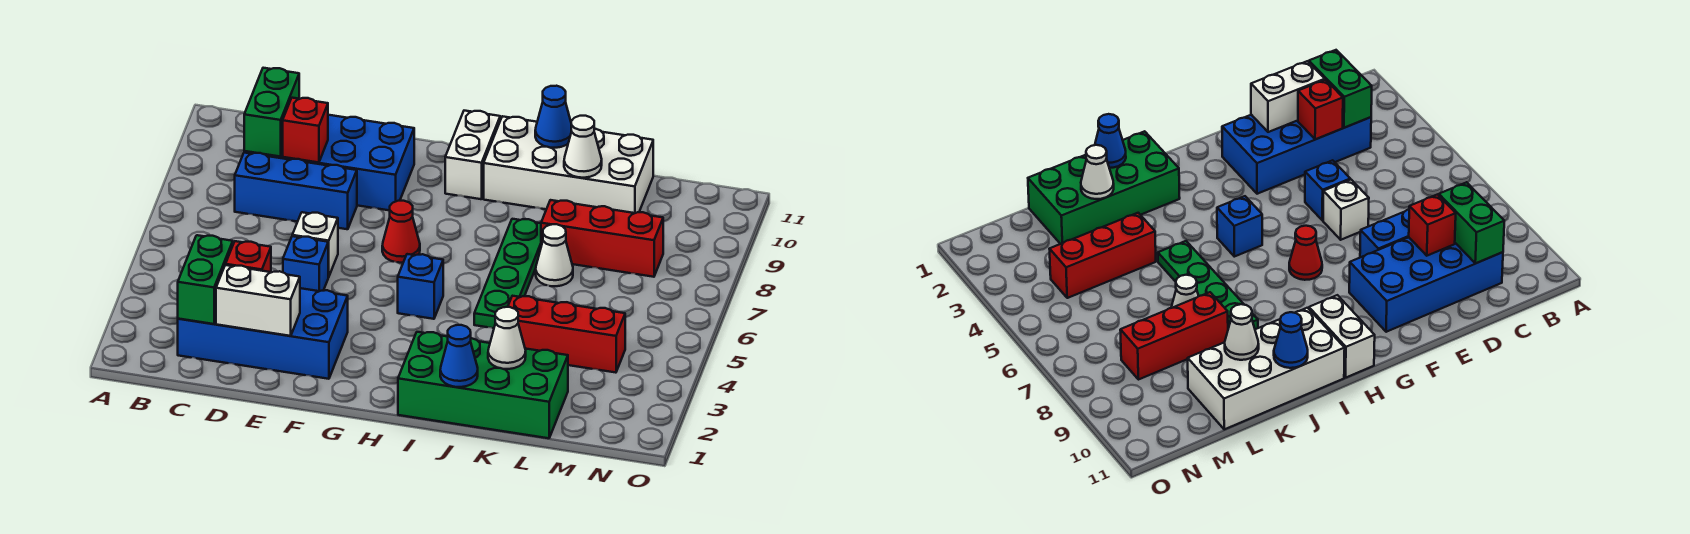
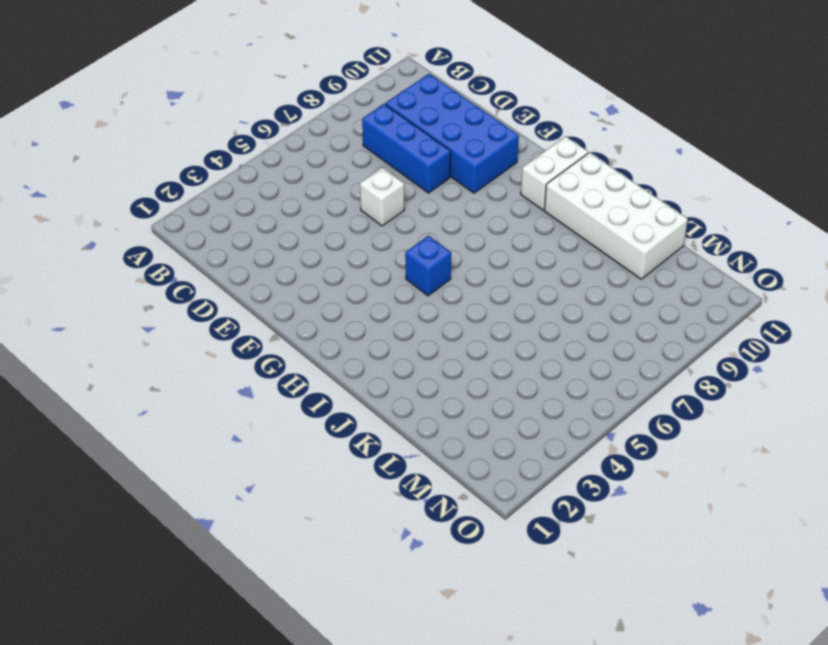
none -> blue brick C2:F3 level 1
none -> blue brick E5 level 1
none -> red cone G7 level 1

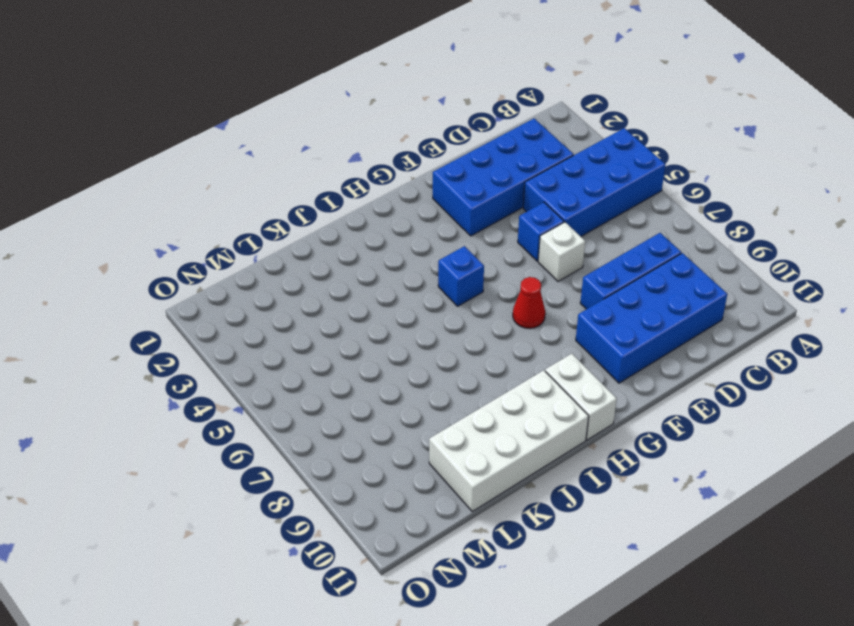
blue brick A4:D5 level 1 -> none
none -> green brick I1:L2 level 1
none -> green plate J5:J8 level 1
none -> red brick K4:M4 level 1

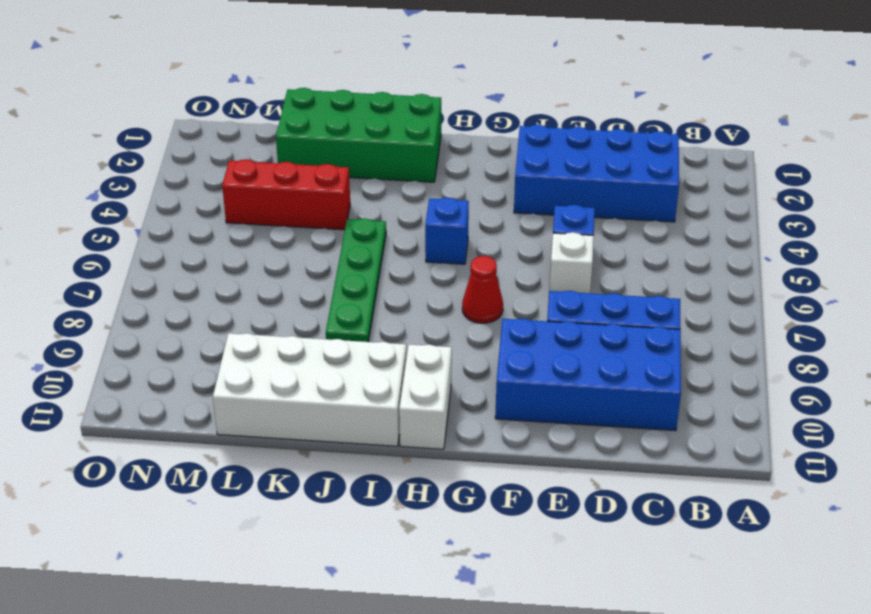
none -> white cone K7 level 1
none -> red brick K8:M8 level 1
none -> green brick C2:C3 level 2

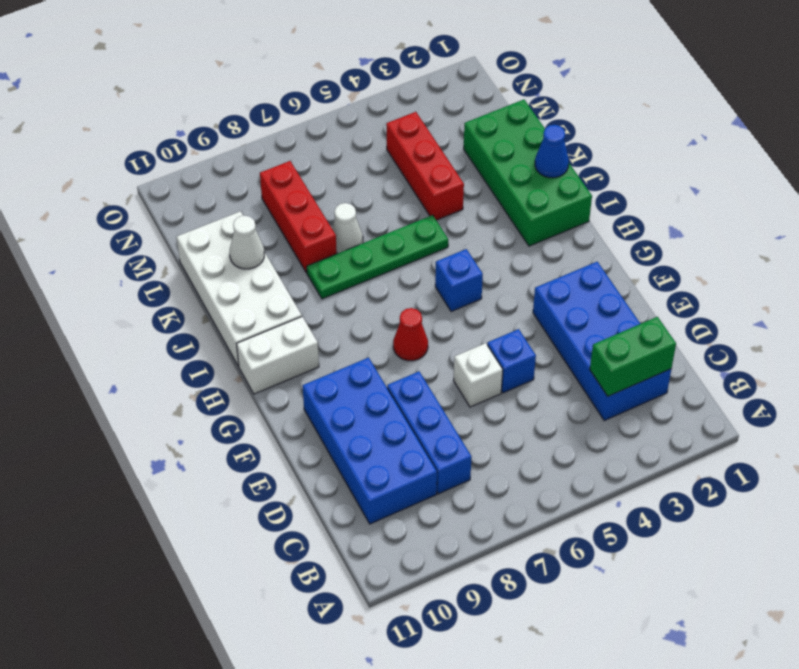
none -> green brick C9:C10 level 2
none -> white brick D2:E2 level 2
none -> red brick D3 level 2

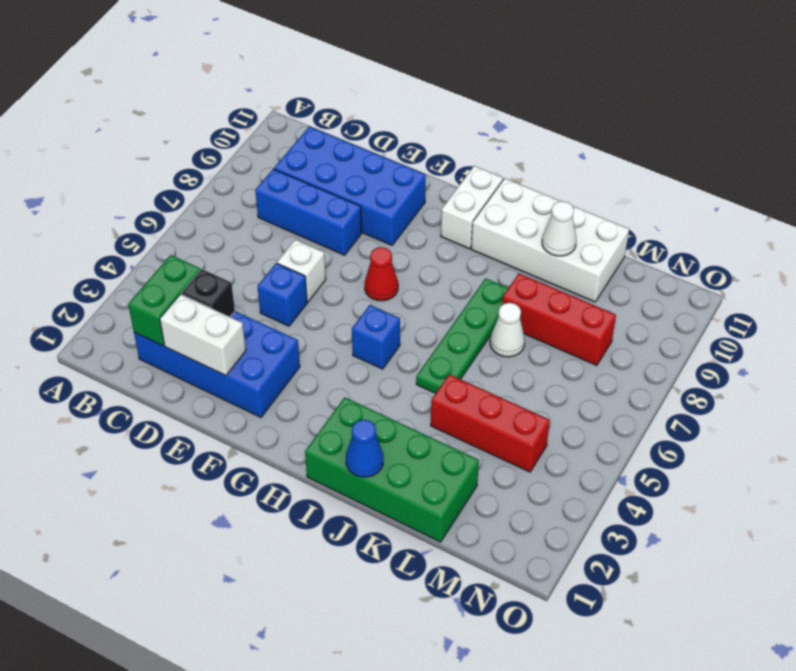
black brick D3 level 2 -> red brick D3 level 2
none -> green brick C9:C10 level 2
none -> red brick D9 level 2
none -> blue cone J11 level 2

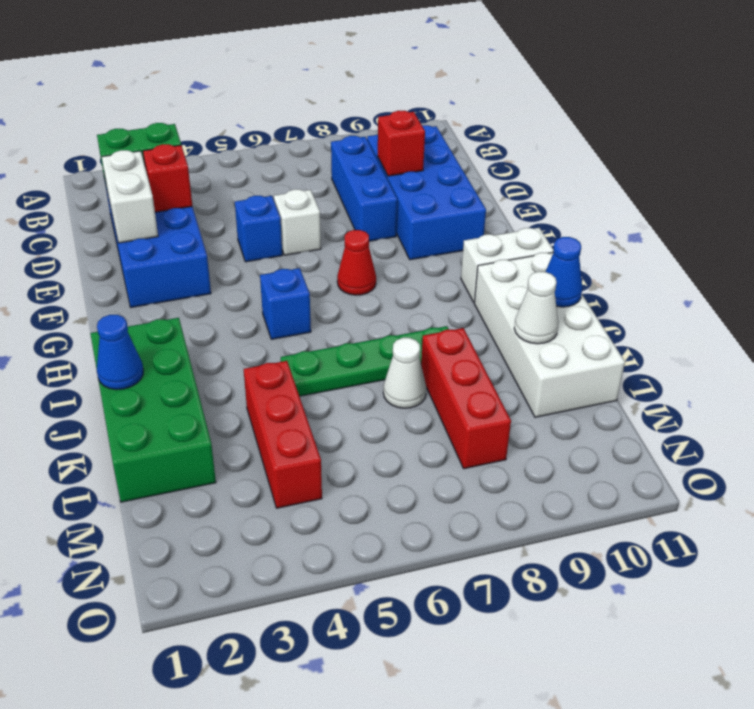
none -> green brick C9:C10 level 2
none -> white cone K2 level 2

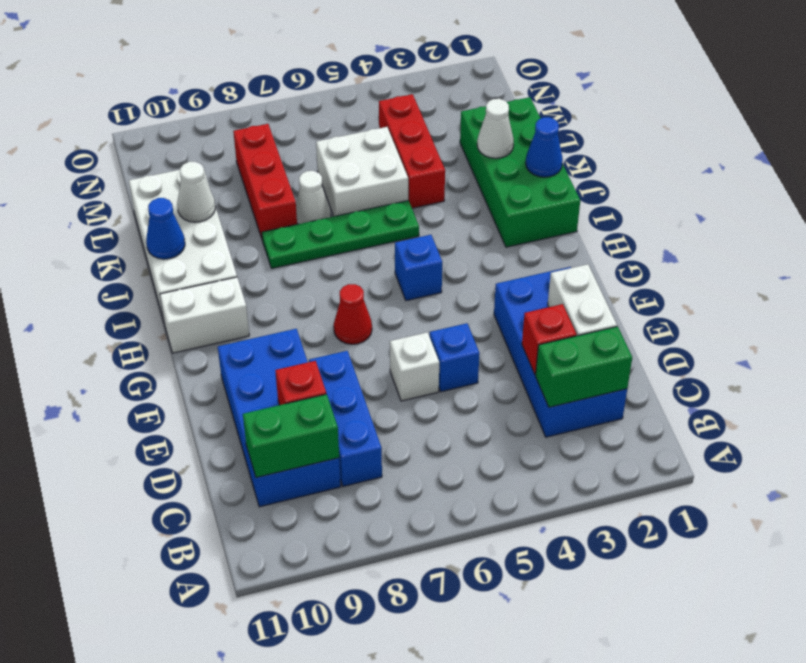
white brick K5:L6 level 1 -> none

